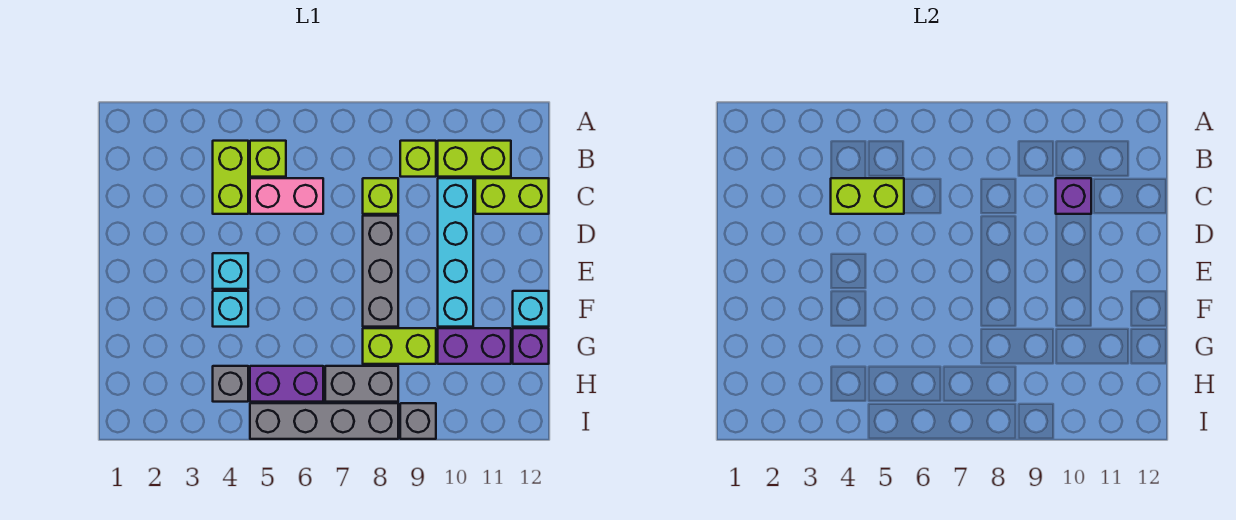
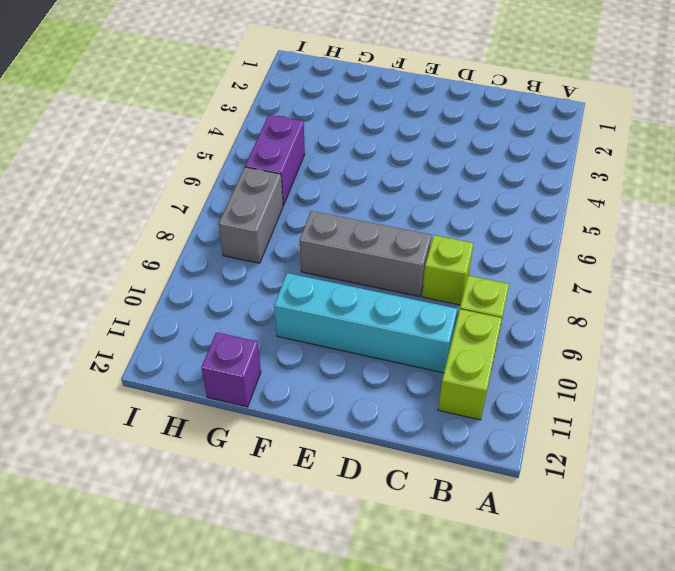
none -> lime brick B4:C4 level 1
none -> lime brick B5 level 1
none -> pink brick C5:C6 level 1

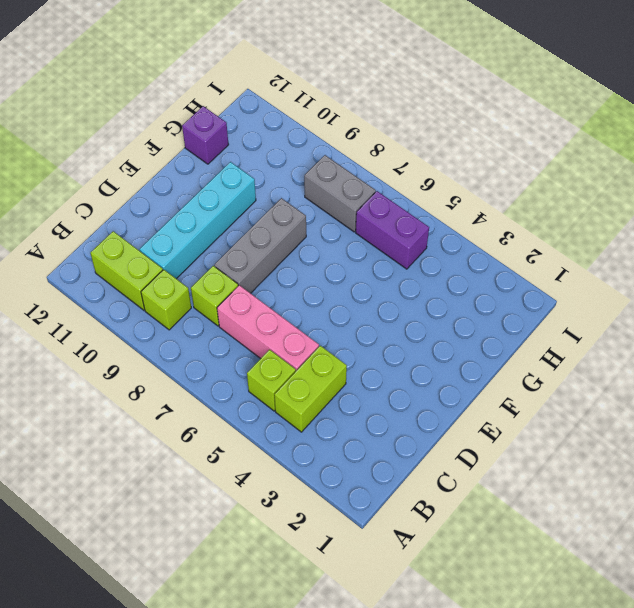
pink brick C5:C7 level 1 -> pink brick C5:C6 level 1
none -> lime brick C11:C12 level 1
none -> cyan brick E4 level 1
none -> cyan brick F4 level 1

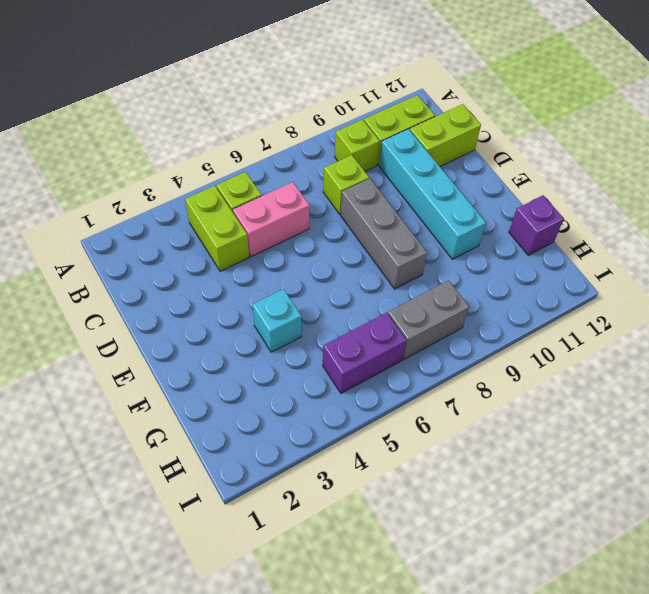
none -> cyan brick E4 level 1
none -> cyan brick F12 level 1
none -> lime brick G8:G9 level 1

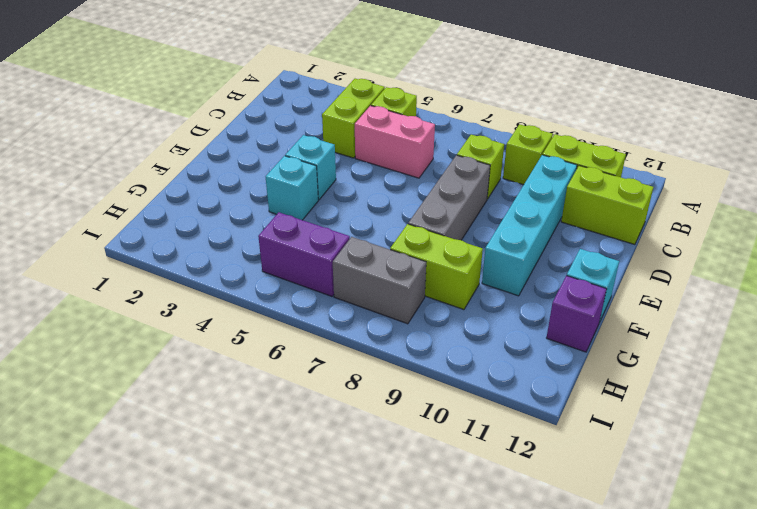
none -> purple brick G10:G11 level 1
none -> grey brick H4 level 1
none -> grey brick I5:I8 level 1

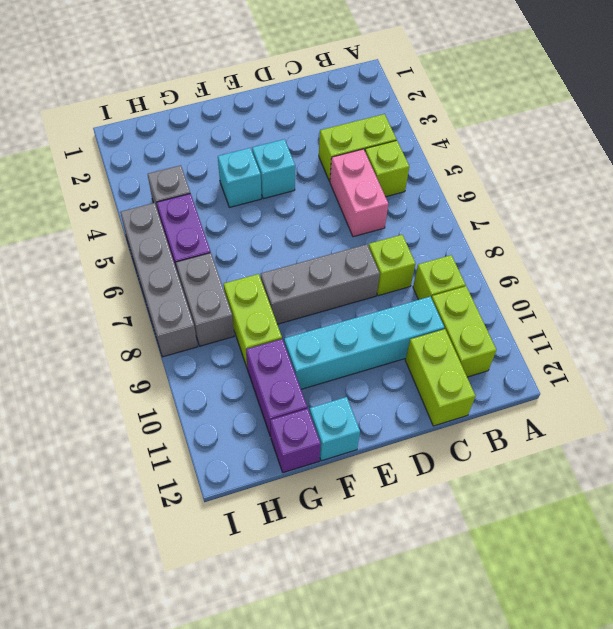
none -> grey brick I9 level 1
none -> lime brick C4:C5 level 2
none -> purple brick C10 level 2

